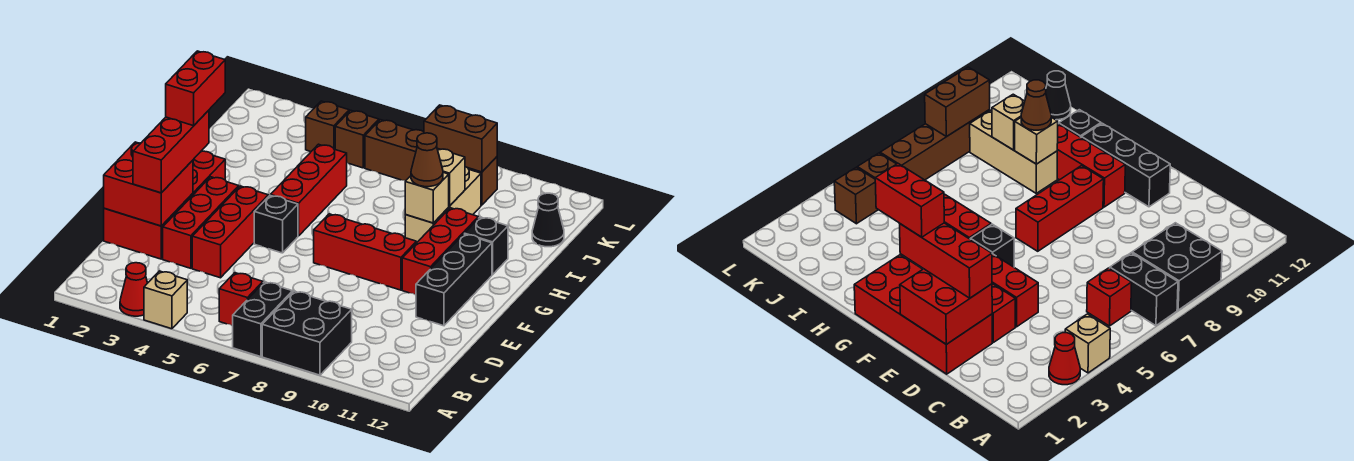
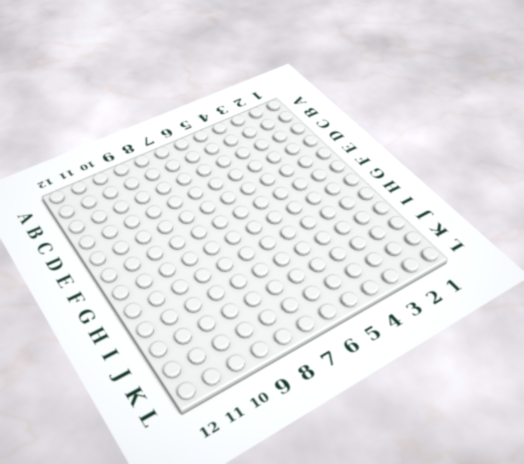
none -> red cone A3 level 1
none -> tan brick A4 level 1
none -> black brick A7:B7 level 1

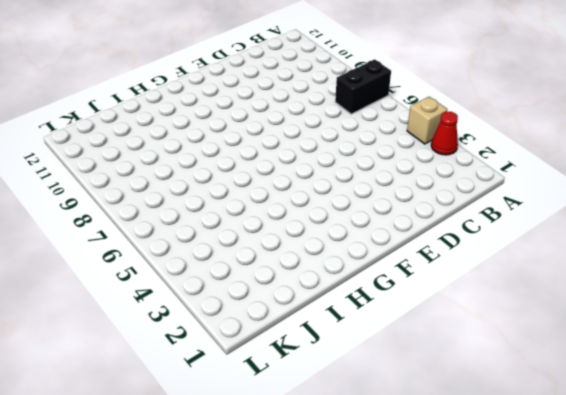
none -> black brick A8:B9 level 1
none -> red brick B6 level 1
none -> red brick D1:G2 level 1

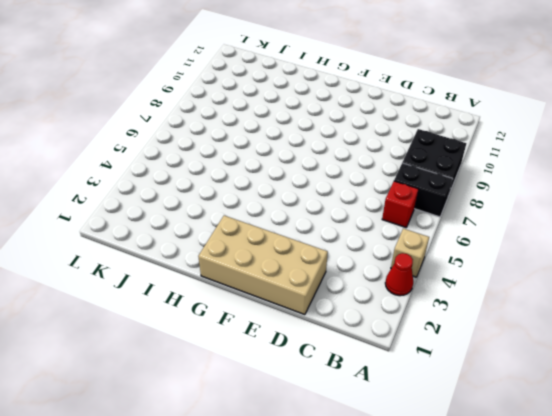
tan brick D1:G2 level 1 -> red brick D1:G2 level 1
none -> red brick D3:F3 level 1
none -> red brick D4:F4 level 1
none -> black brick E11:G11 level 1

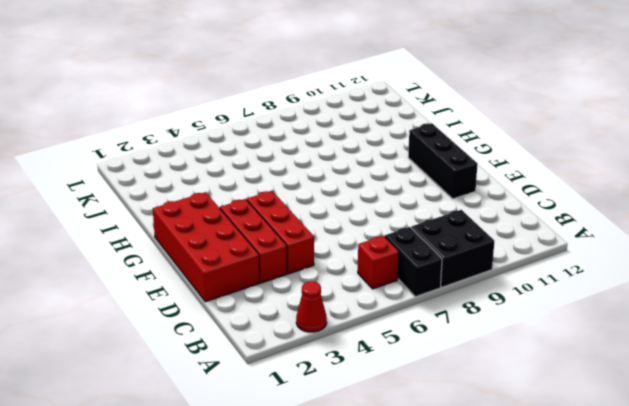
none -> tan brick A4 level 1
none -> black brick F5 level 1
none -> red brick F7:F9 level 1

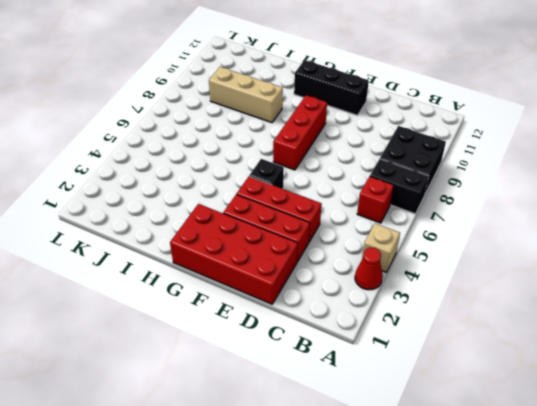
none -> red brick F10:H10 level 1
none -> red brick G5:I5 level 1
none -> black brick H11 level 1

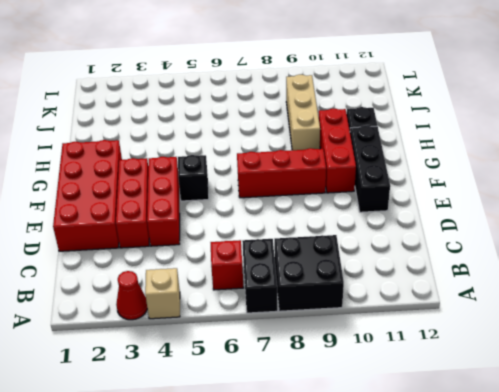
none -> red brick G5:I5 level 1
none -> black cone J12 level 1
none -> brown brick K4 level 1

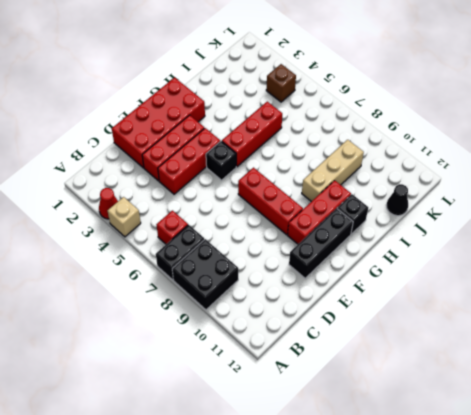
none -> brown brick K5 level 1
none -> brown brick K6:K9 level 1
none -> red brick D1:E2 level 2

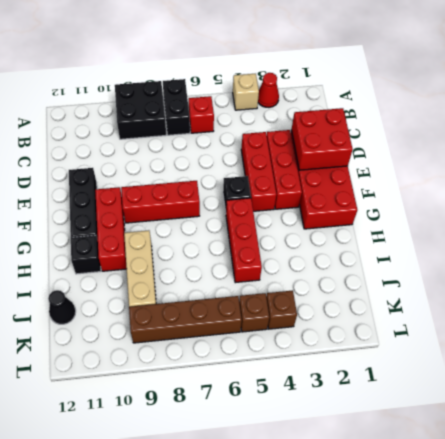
none -> tan brick H9 level 2
none -> tan brick I9 level 2
none -> brown brick K8:K9 level 2

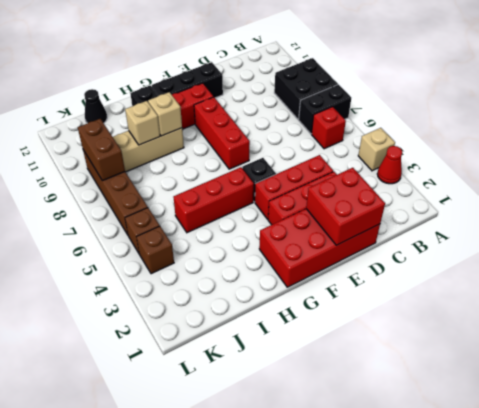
none -> red brick D2:F2 level 3
none -> brown cone H9 level 3
none -> red brick F2:G2 level 4

